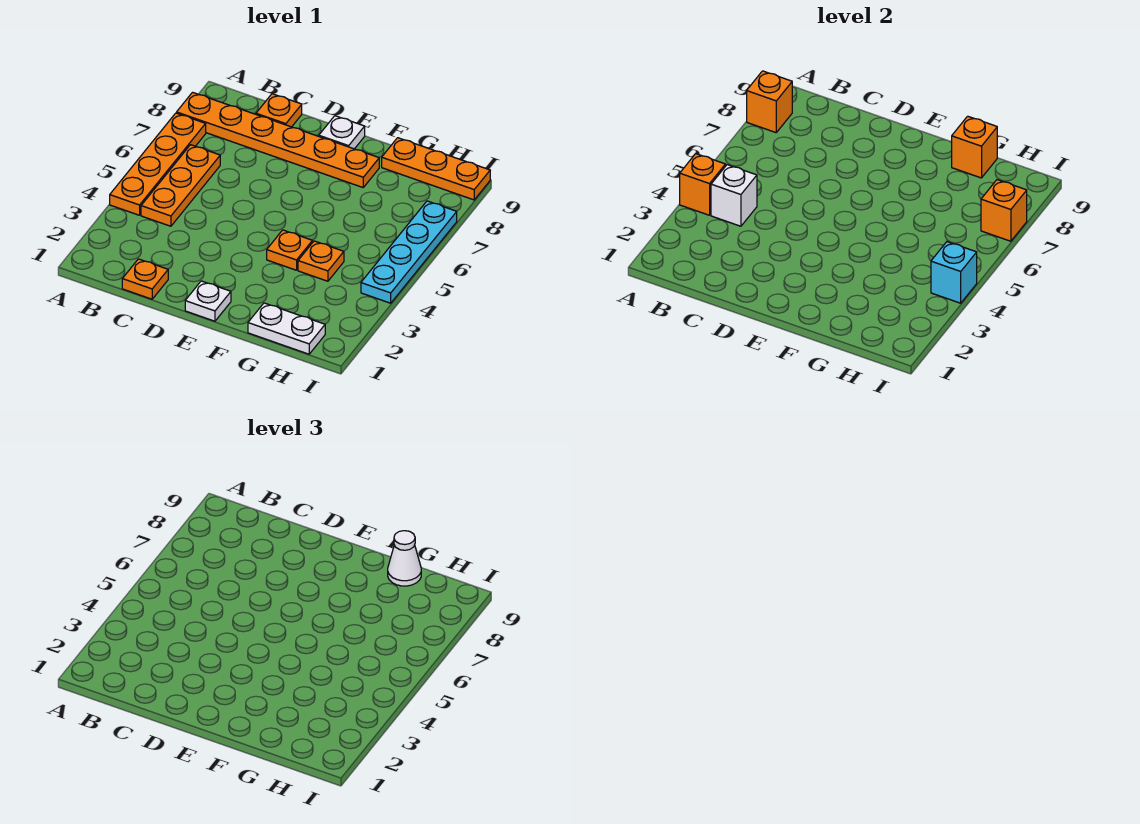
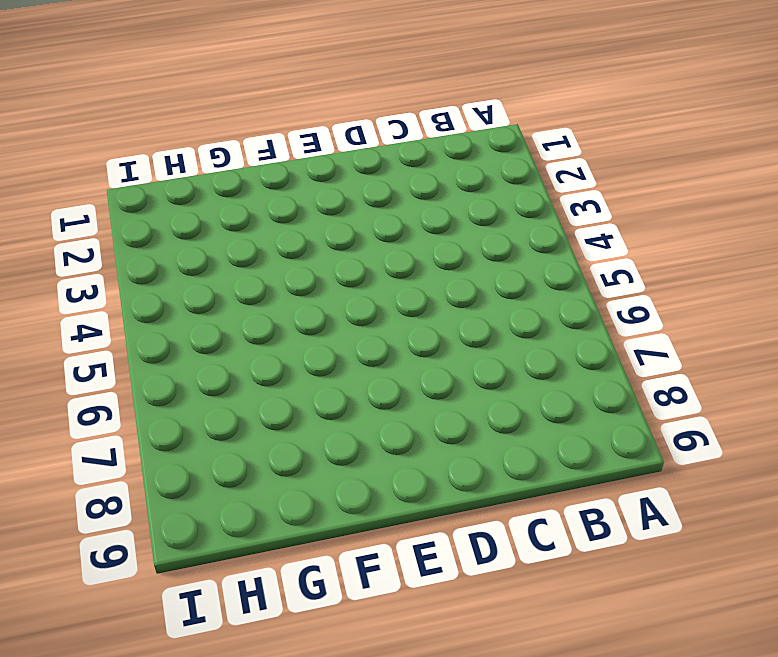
none -> orange plate A4:A7 level 1
none -> orange plate A8:F8 level 1
none -> orange plate B4:B6 level 1

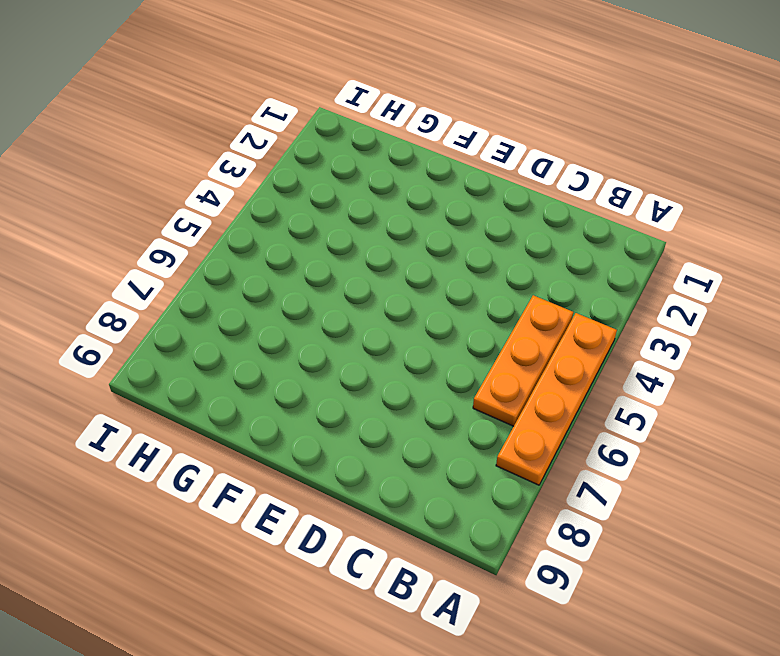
none -> orange plate A8:F8 level 1
none -> orange plate C1 level 1
none -> orange plate C9 level 1

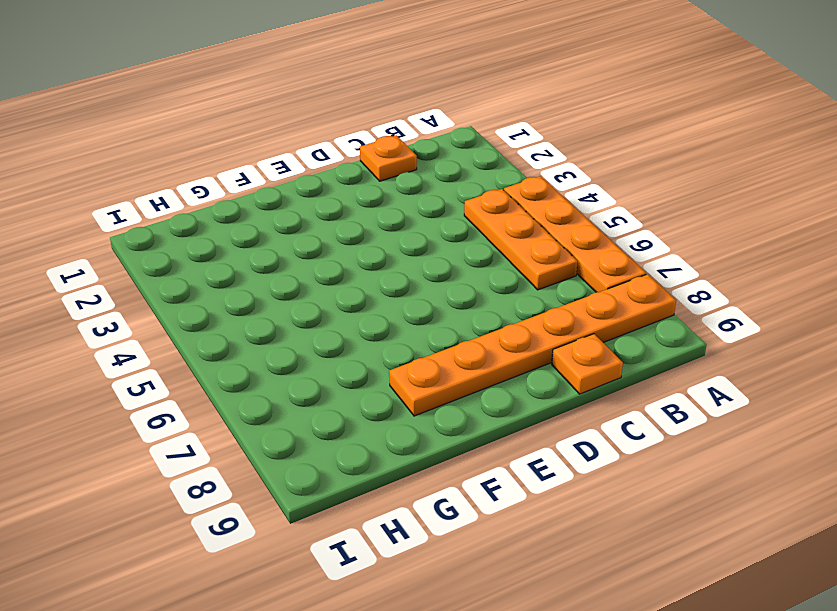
none -> white plate E1 level 1
none -> white plate E9 level 1
none -> orange plate F4 level 1

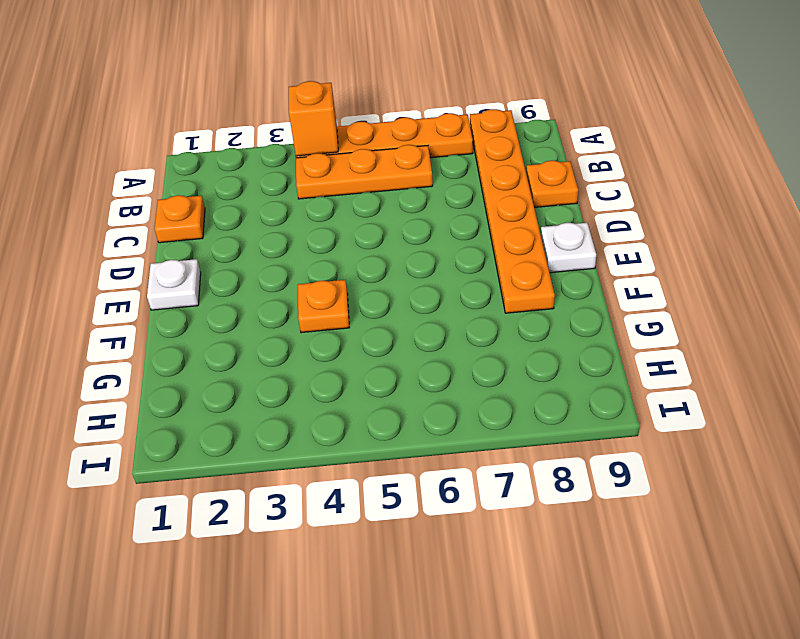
none -> white plate G1:H1 level 1
none -> orange plate G4 level 1
none -> orange plate G9:I9 level 1

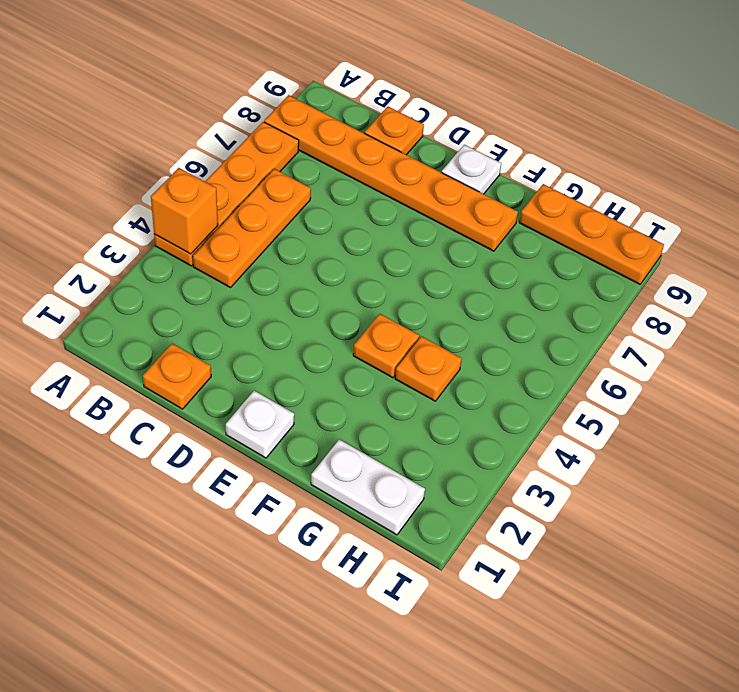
none -> cyan plate I4:I7 level 1
none -> orange brick A8 level 2
none -> white brick B4 level 2

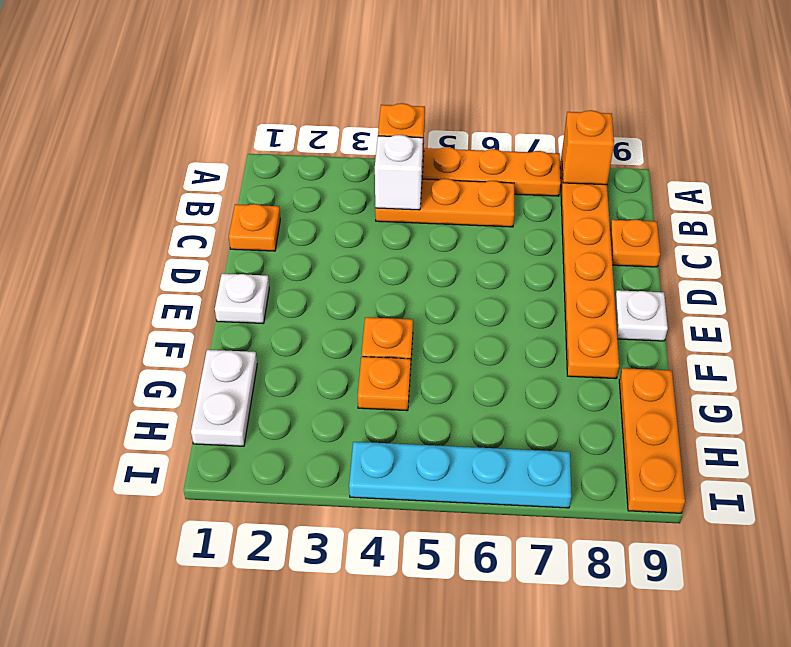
none -> orange brick G9 level 2
none -> cyan brick I4 level 2
none -> orange brick I7 level 2

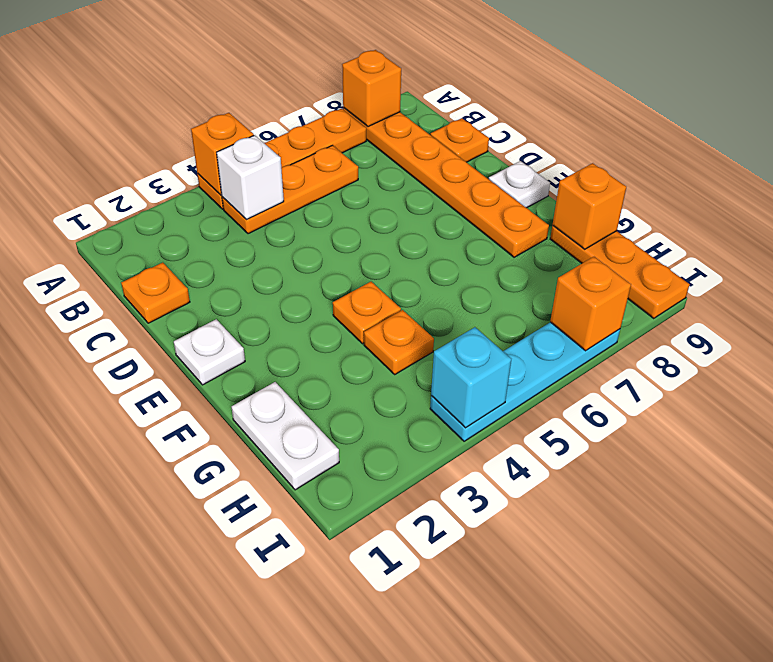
none -> white cone G9 level 3

